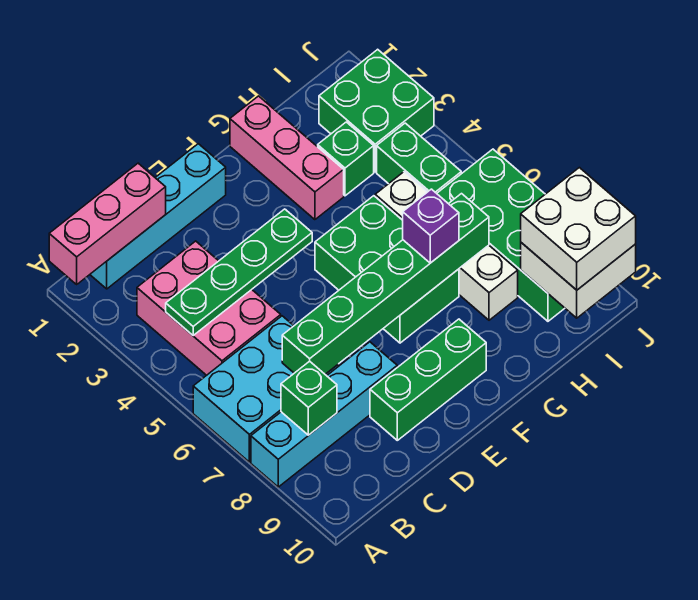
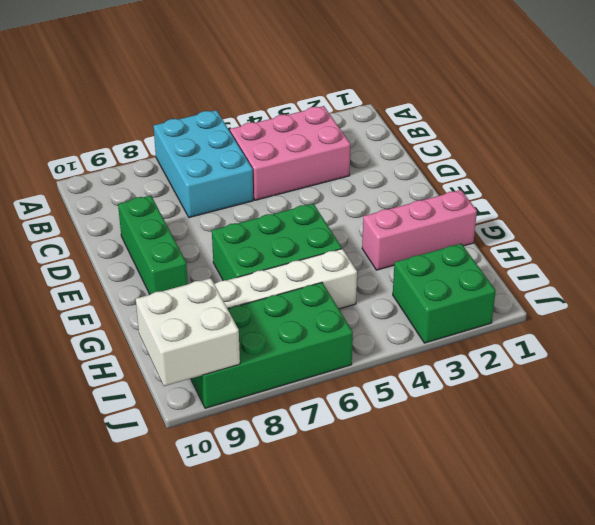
none -> cyan brick A8:D8 level 1
none -> cyan brick B1:E1 level 1
none -> green brick H3 level 1

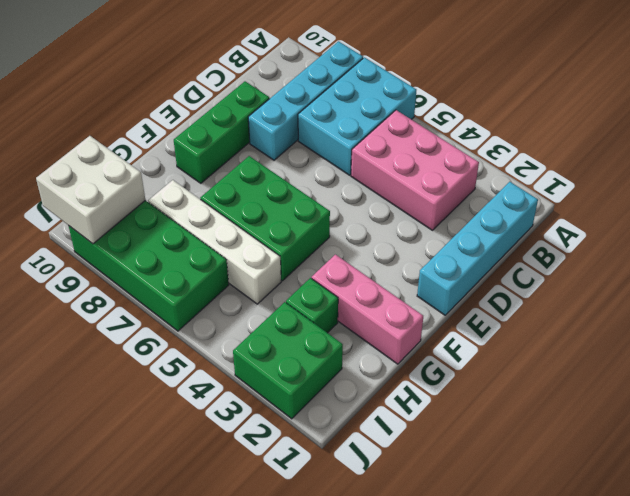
none -> green brick I4:I5 level 1
none -> pink brick A1:C1 level 2
none -> green plate B4:E4 level 2

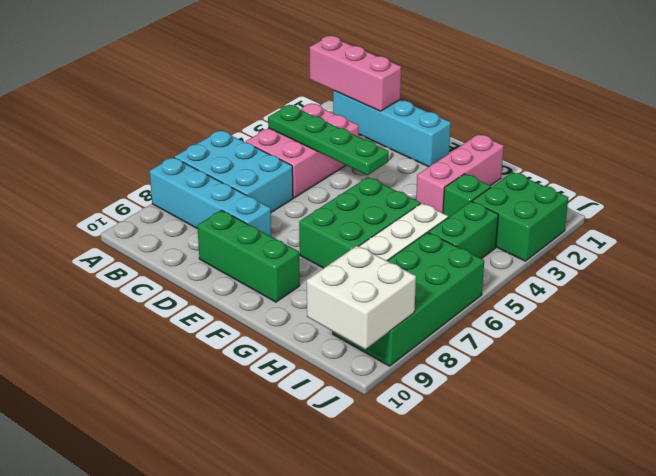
none -> green brick B8 level 2
none -> green brick C7:H7 level 2
none -> purple brick G7 level 3

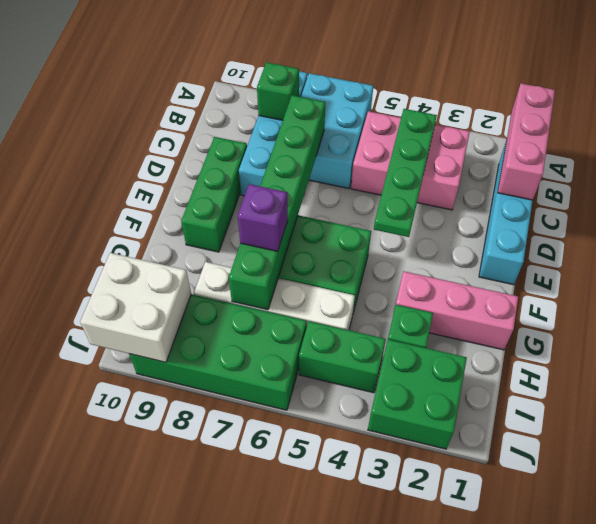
none -> white brick I9:J10 level 3

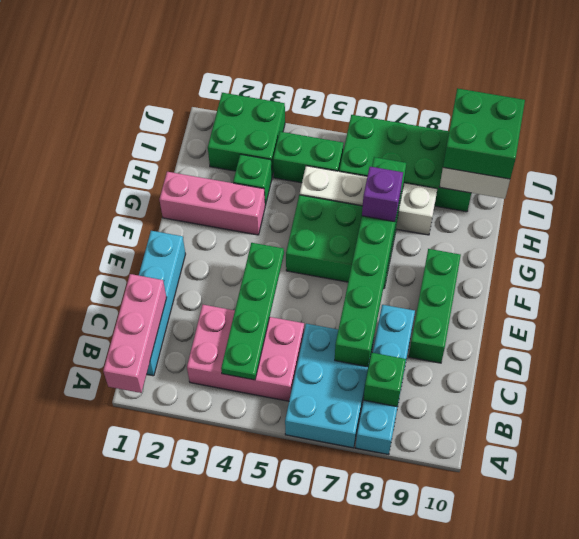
green brick I9:J10 level 3 -> white brick I9:J10 level 3

